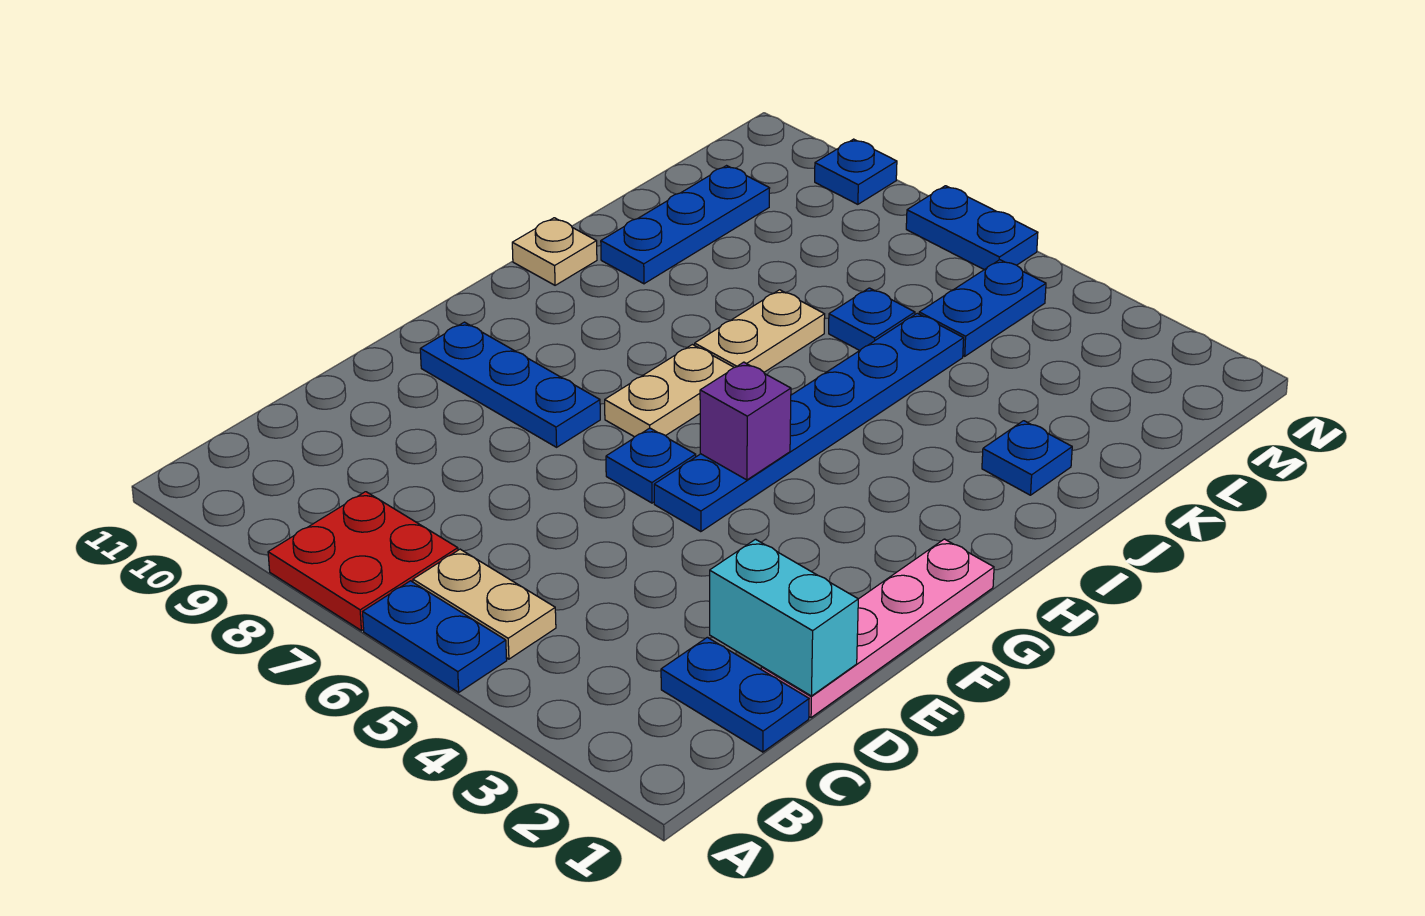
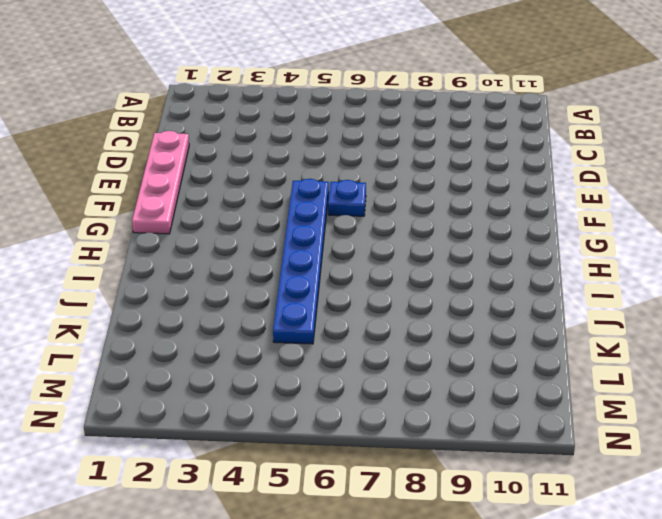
none -> blue plate A5:A6 level 1
none -> red plate A7:B8 level 1
none -> tan plate B5:B6 level 1

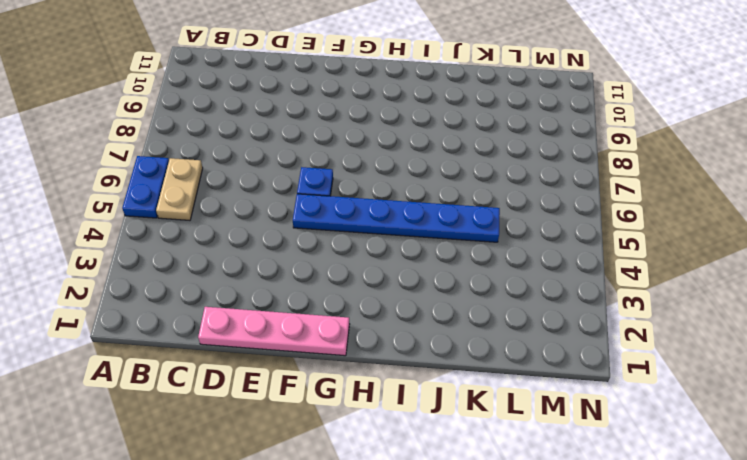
none -> red plate A7:B8 level 1
none -> blue plate C1:C2 level 1
none -> blue plate F8:F10 level 1

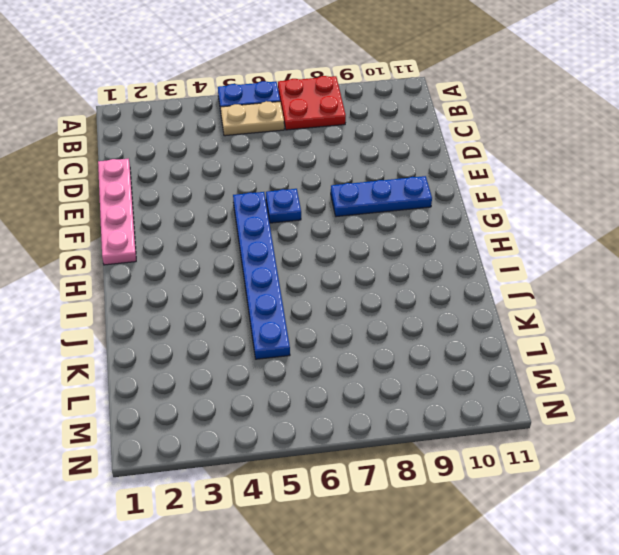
none -> blue plate C1:C2 level 1
none -> tan plate G7:H7 level 1
none -> tan plate I7:J7 level 1

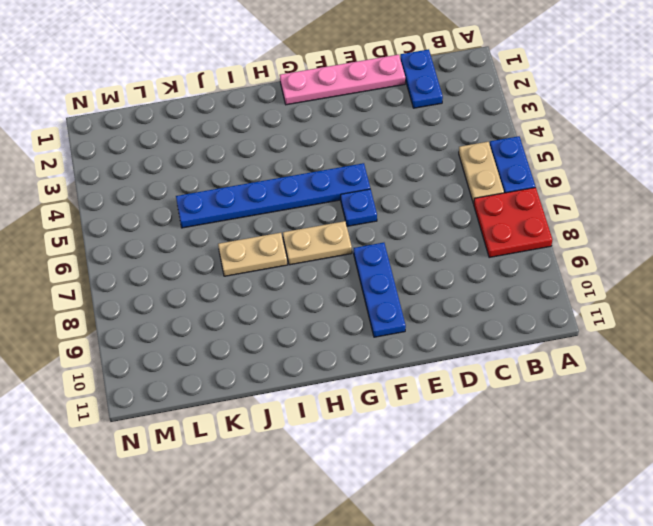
none -> tan plate I11 level 1
none -> blue plate J2 level 1
none -> blue plate J10:L10 level 1

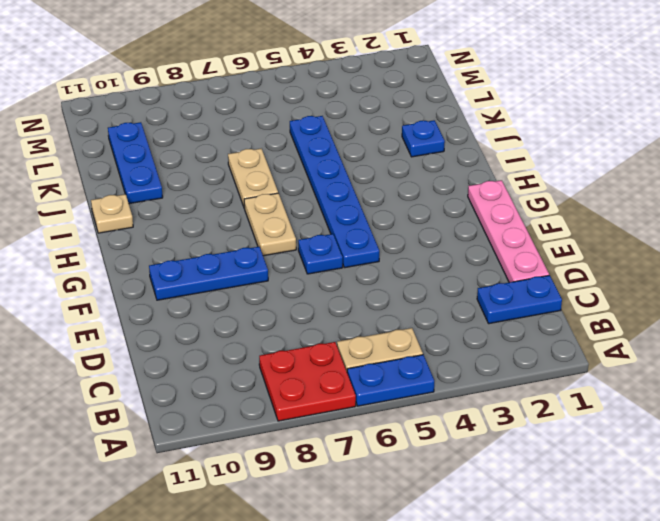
none -> blue plate K6 level 1
none -> blue plate L5:M5 level 1
none -> blue plate N6:N7 level 1

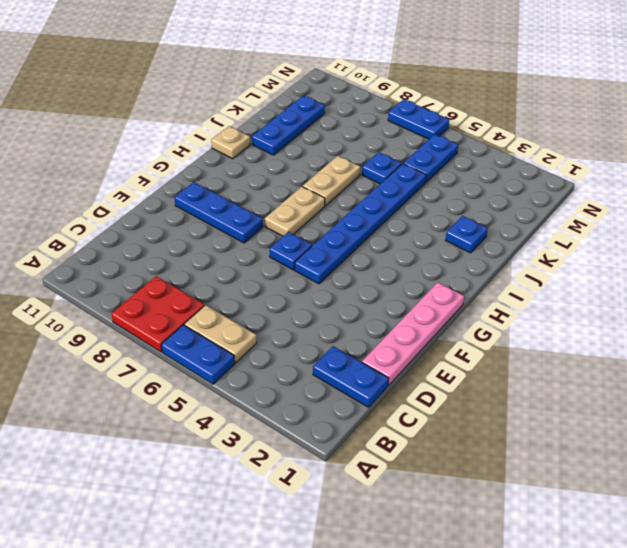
none -> blue plate N9 level 1
none -> cyan brick D1:D2 level 2
none -> purple brick G5 level 2

